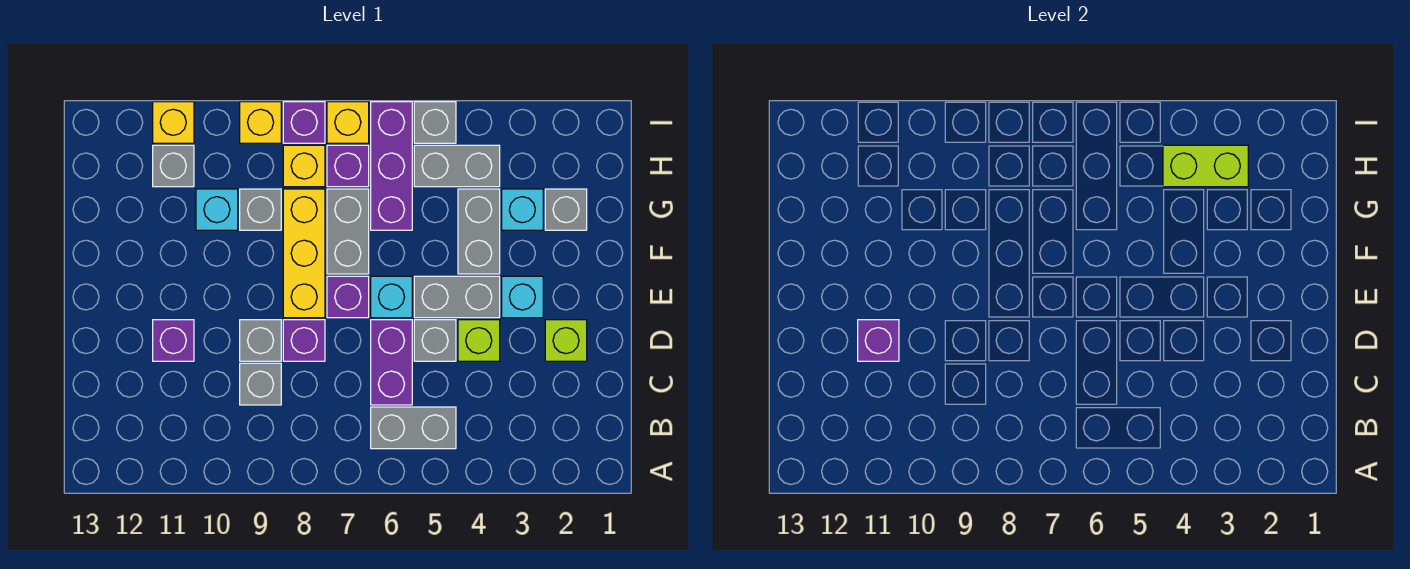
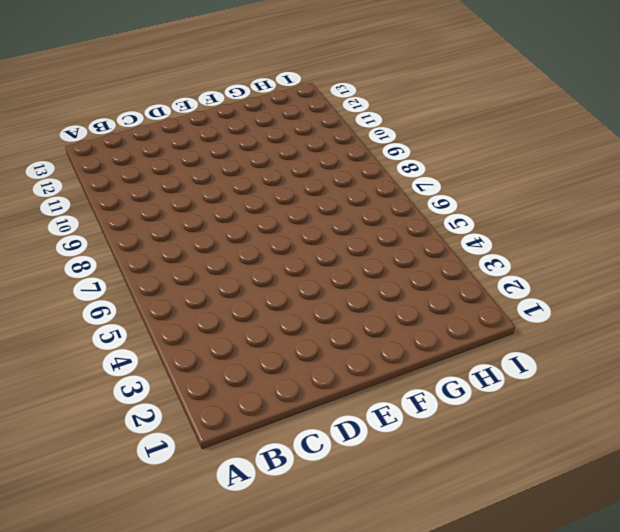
none -> grey brick B5:B6 level 1
none -> purple brick C6:D6 level 1
none -> grey brick C9 level 1
none -> lime brick D2 level 1

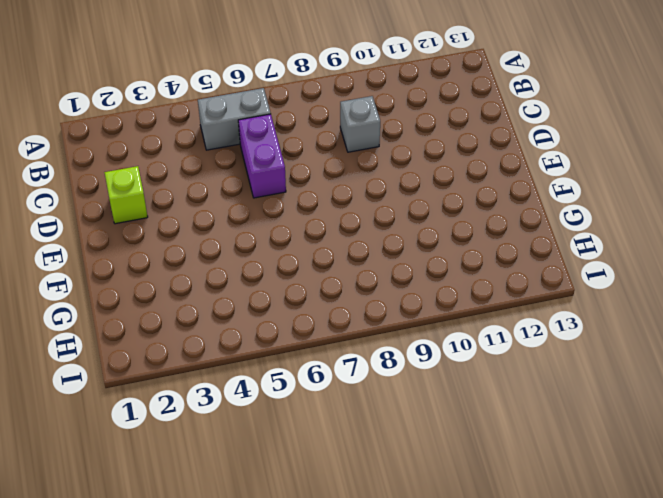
none -> lime brick D4 level 1
none -> grey brick D5 level 1
none -> purple brick D8 level 1
none -> grey brick D9 level 1

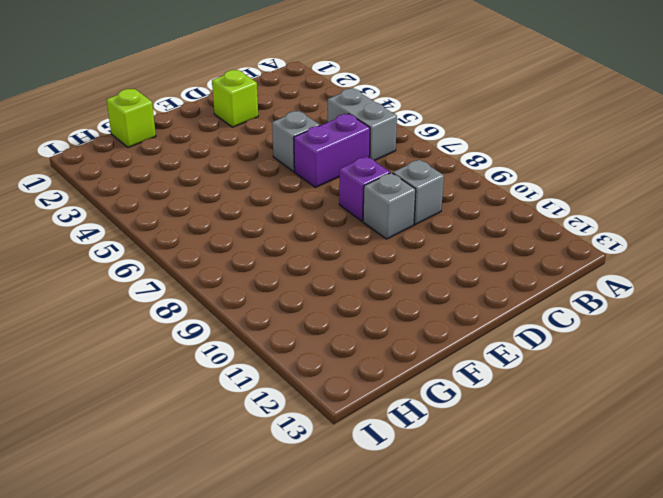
lime brick G1 level 1 -> lime brick D4 level 1
none -> purple brick D11 level 1
none -> cyan brick E3 level 1
none -> grey brick E4:E5 level 1
none -> cyan brick E6 level 1

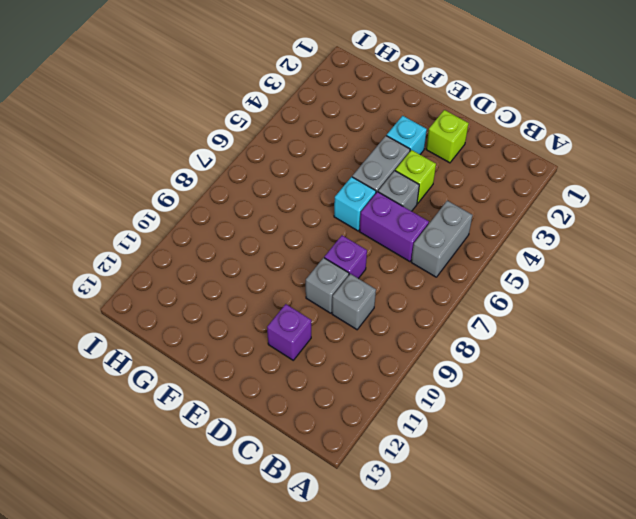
none -> purple brick E7 level 1
none -> yellow brick E8:G8 level 1
none -> grey brick F4:G4 level 1
none -> grey brick F7:G7 level 1

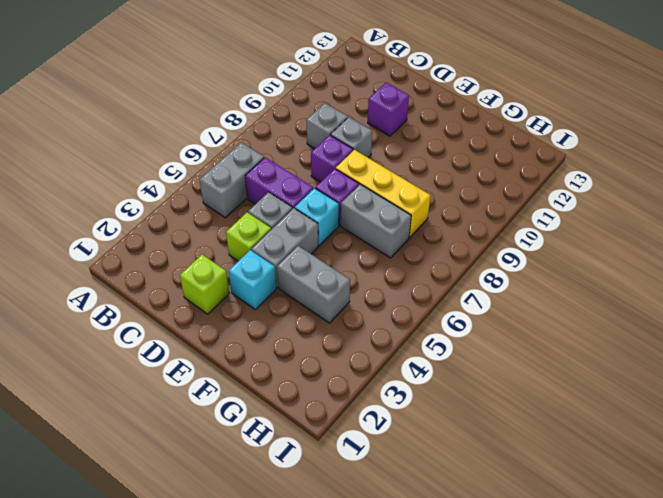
none -> grey brick G2 level 1
none -> cyan brick G3 level 1
none -> purple brick G6:I6 level 1
none -> grey brick G9 level 1

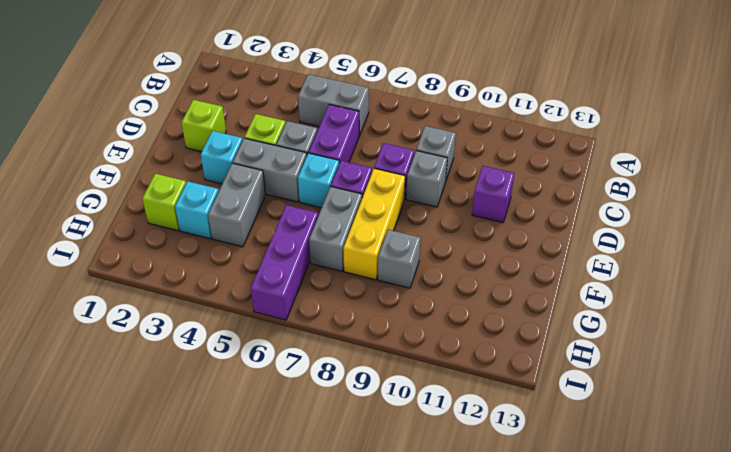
lime brick G2 level 1 -> grey brick G2 level 1
none -> cyan brick G10 level 1
none -> grey brick H4:H5 level 1
none -> purple brick H7 level 1
none -> yellow brick H8 level 1

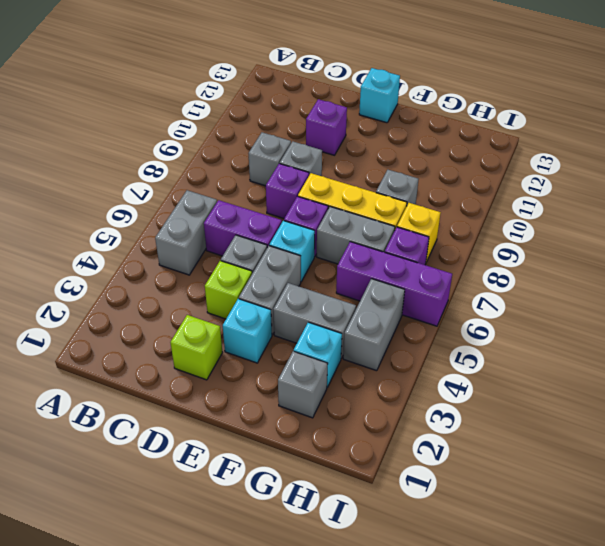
cyan brick E13 level 1 -> cyan brick G10 level 1
none -> grey brick H11 level 1
none -> grey brick I5 level 1
none -> yellow brick I7 level 1
none -> purple brick I8 level 1

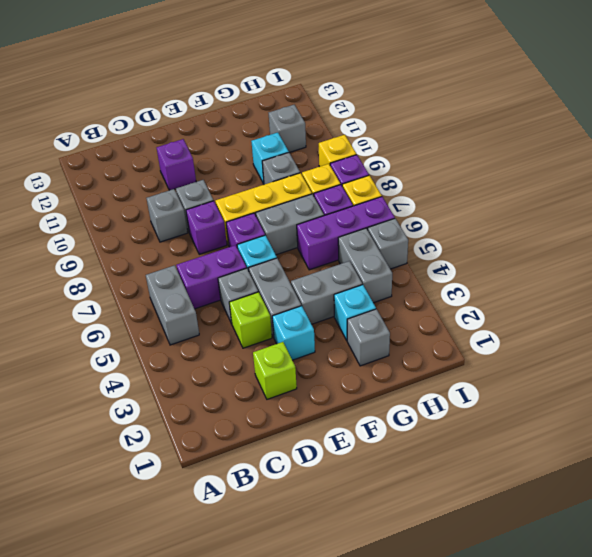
none -> yellow brick I11 level 1
none -> purple brick D11 level 2
none -> lime brick H3:H4 level 2

